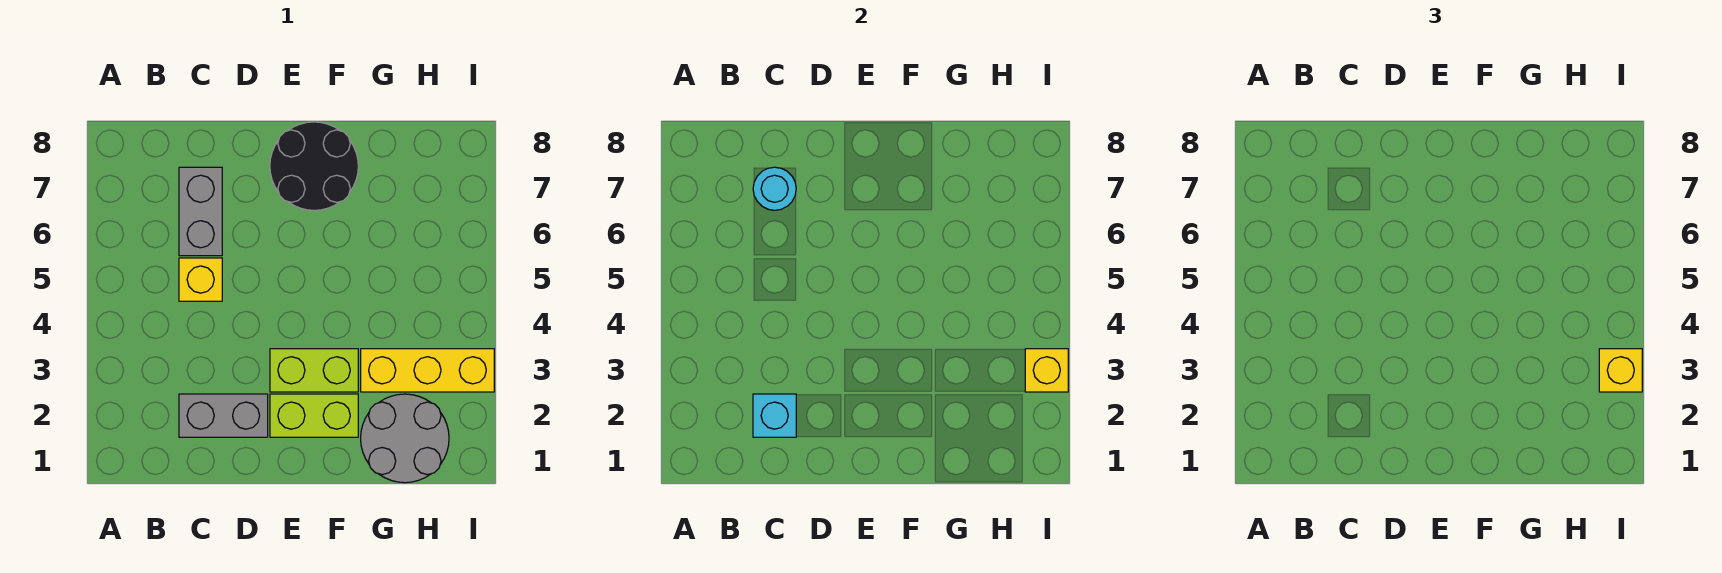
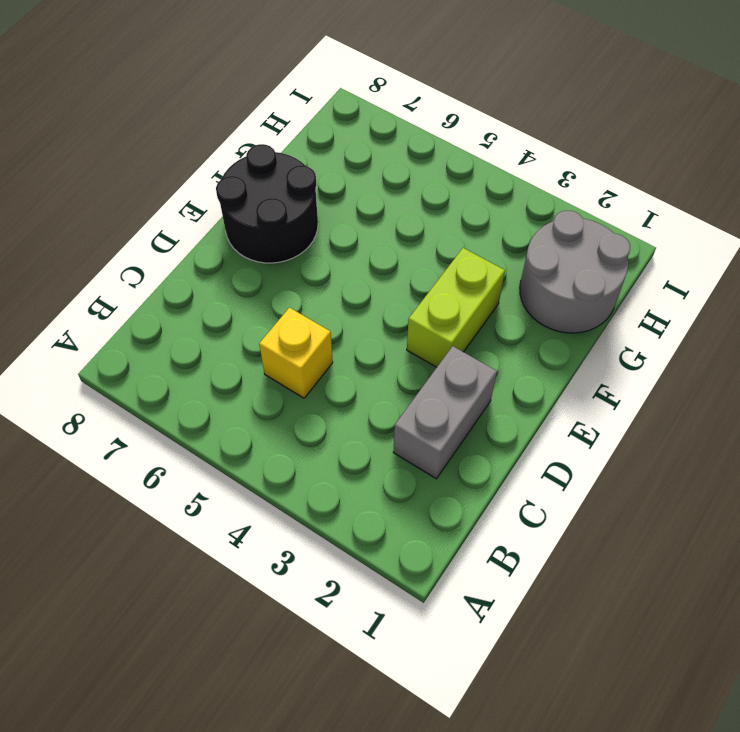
none -> grey brick C6:C7 level 1
none -> lime brick E2:F2 level 1
none -> yellow brick G3:I3 level 1

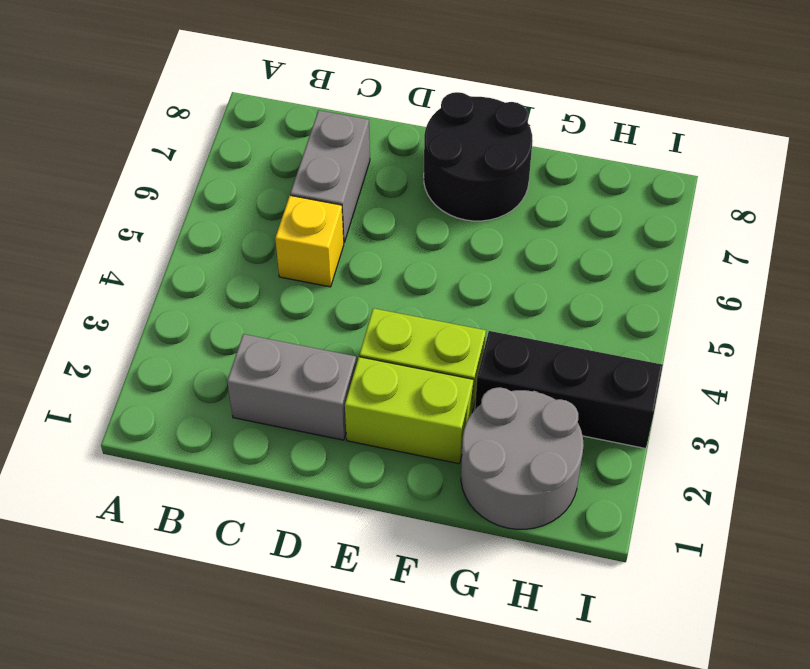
black brick G3:I3 level 1 -> yellow brick G3:I3 level 1
none -> cyan brick C2 level 2
none -> cyan round brick C7 level 2
none -> yellow brick I3 level 2

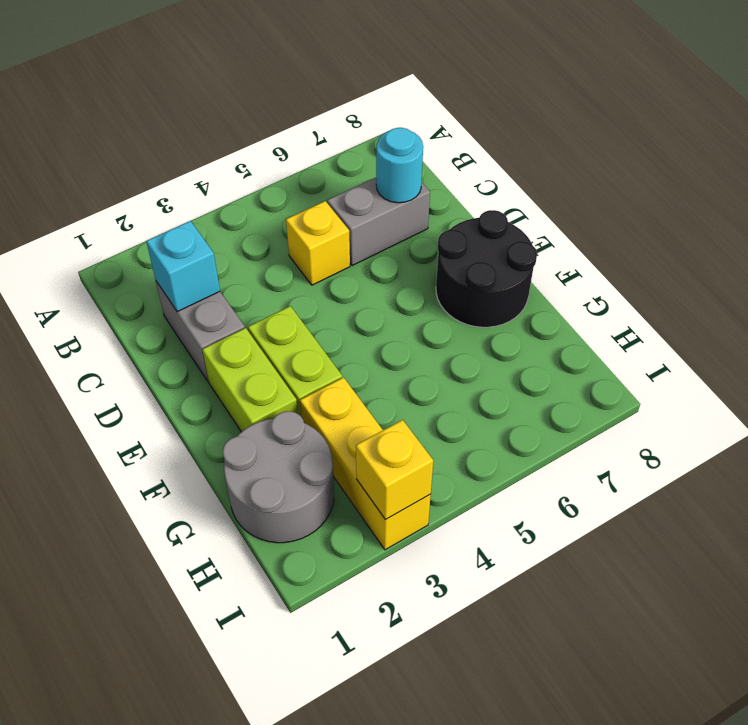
none -> yellow brick I3 level 3

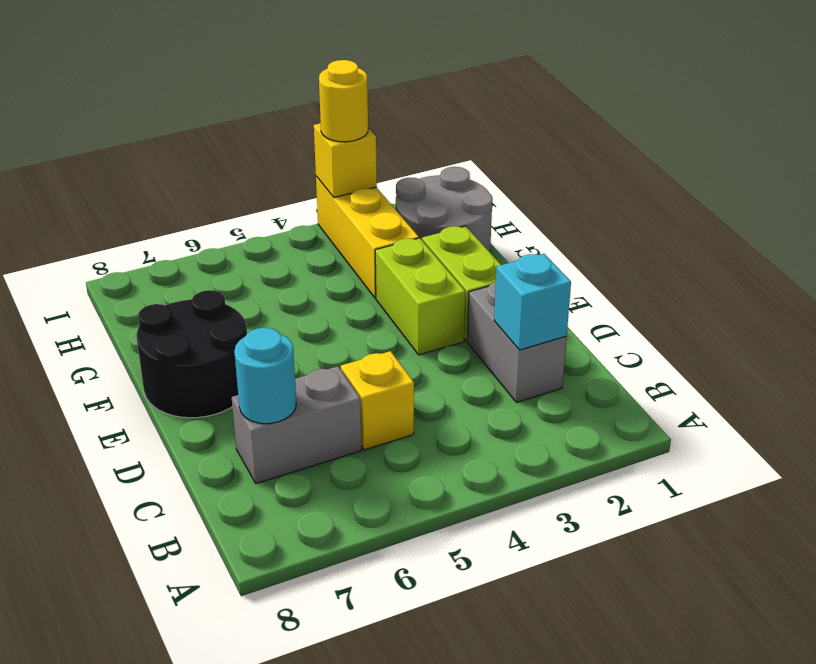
yellow round brick I3 level 3 -> yellow brick I3 level 3

